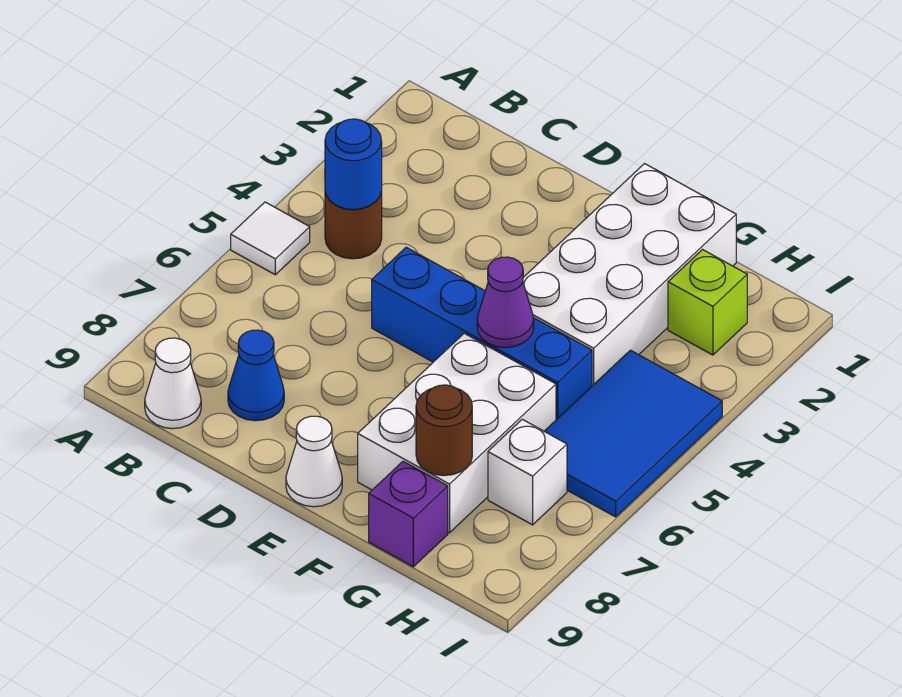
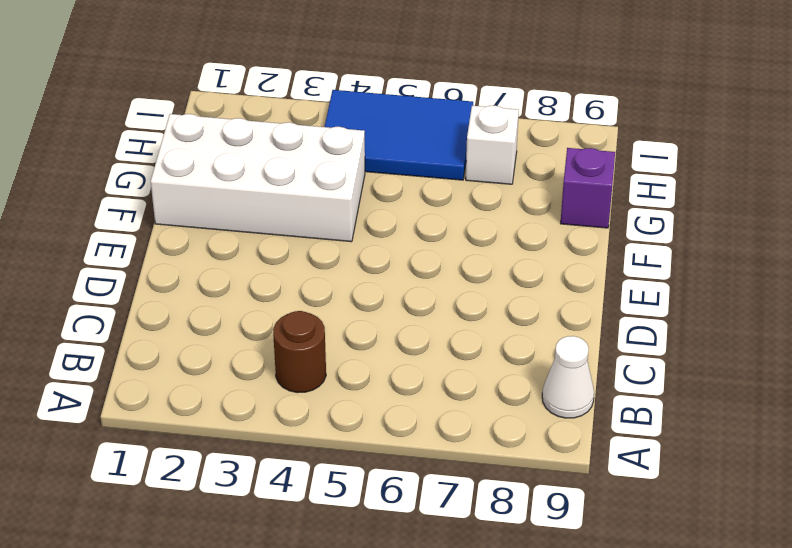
none -> white tile A5 level 1
none -> blue cone C8 level 1
none -> blue brick D5:G5 level 1

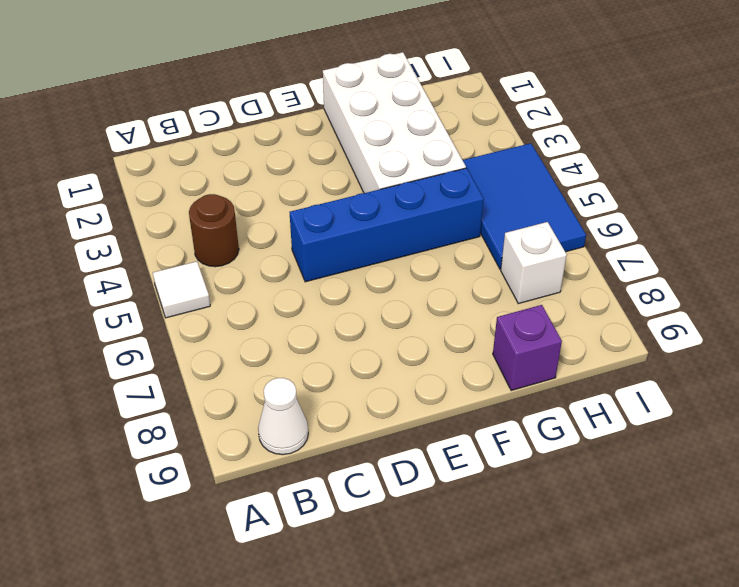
none -> blue cone C8 level 1
none -> white cone E9 level 1
none -> white brick F6:G8 level 1

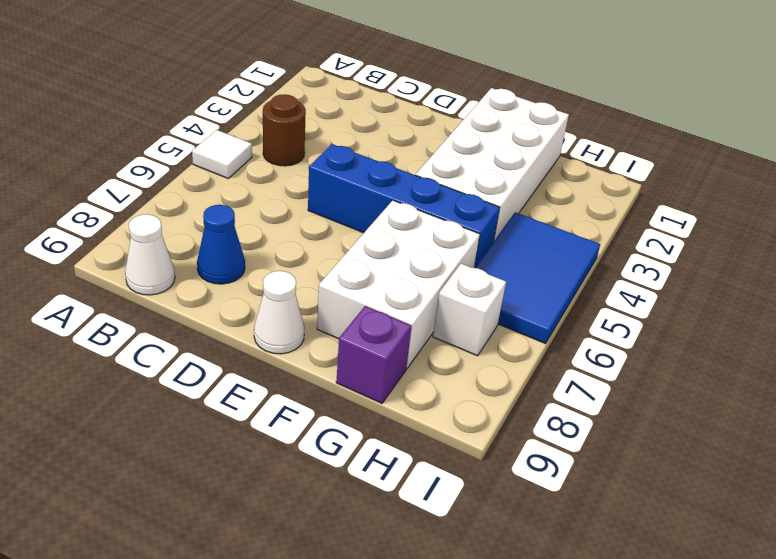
none -> lime brick H2 level 1
none -> blue round brick B4 level 2
none -> purple cone F5 level 2

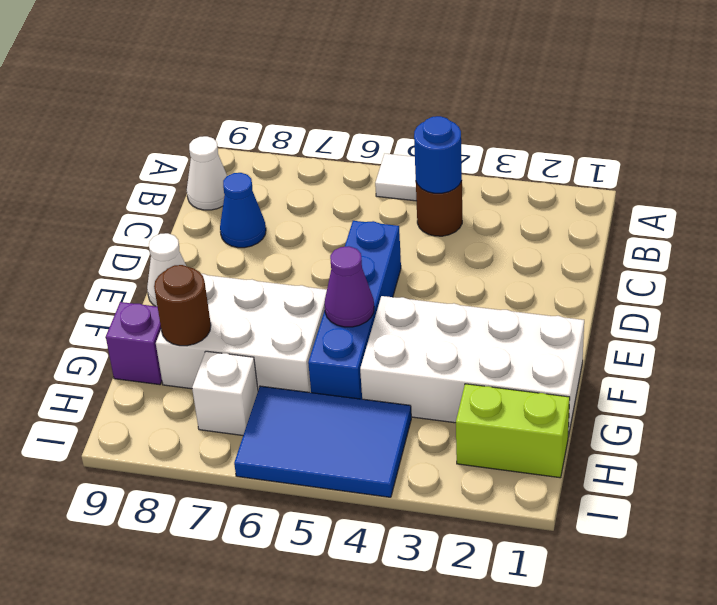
lime brick H1:H2 level 1 -> lime brick H2 level 1

